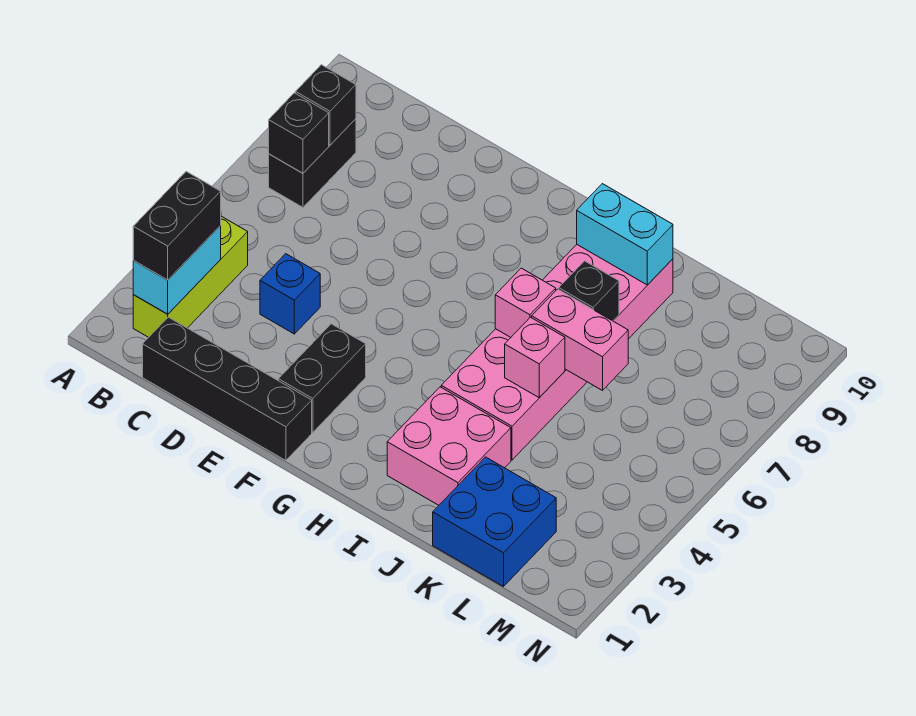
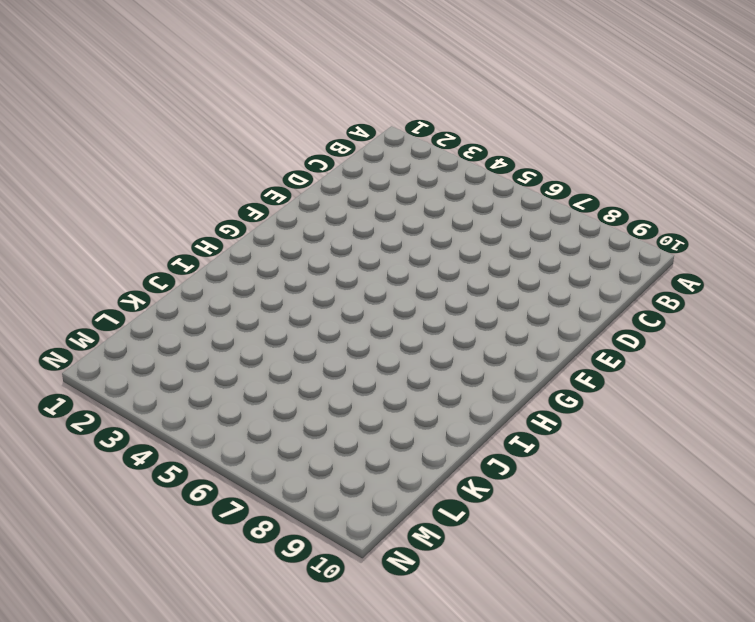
none -> lime brick B2:B4 level 1
none -> black brick B7:B8 level 1
none -> black brick C1:F1 level 1

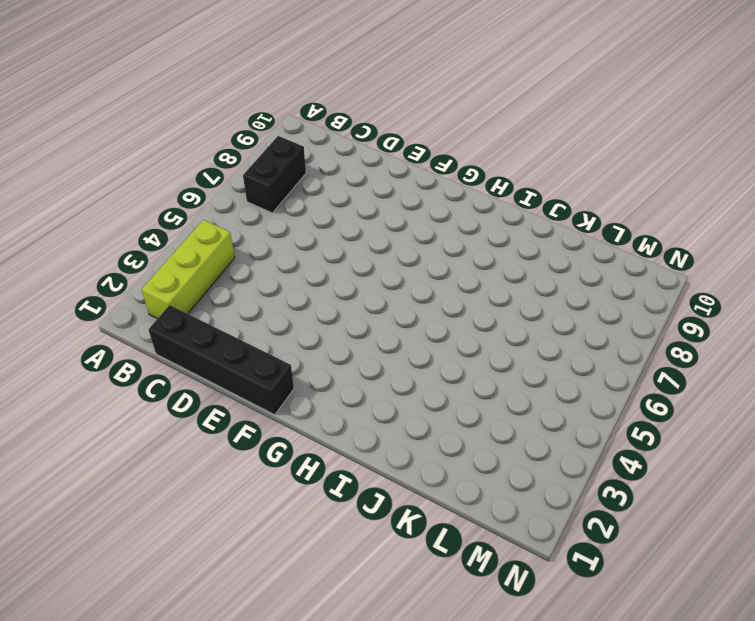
none -> blue brick D4 level 1
none -> black brick F2:F3 level 1
none -> pink brick I2:J3 level 1

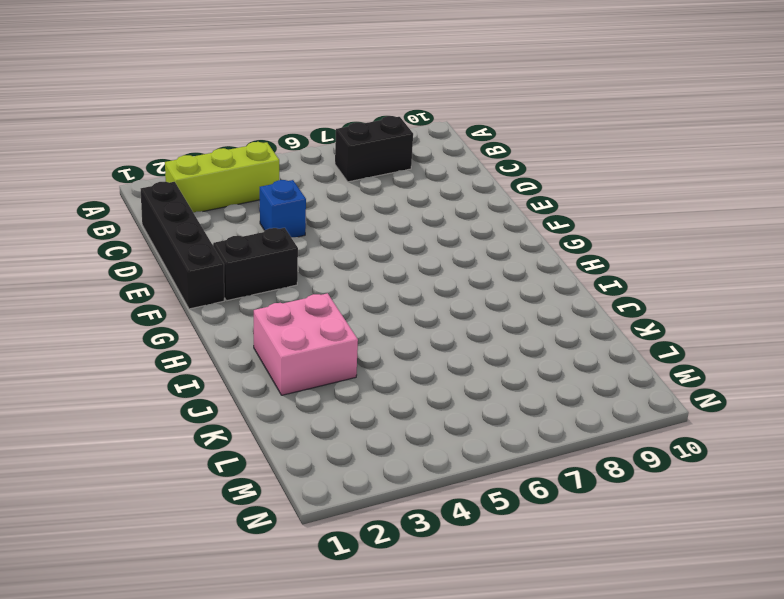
none -> pink brick I4:J9 level 1
none -> blue brick K1:L2 level 1
none -> cyan brick B2:B3 level 2

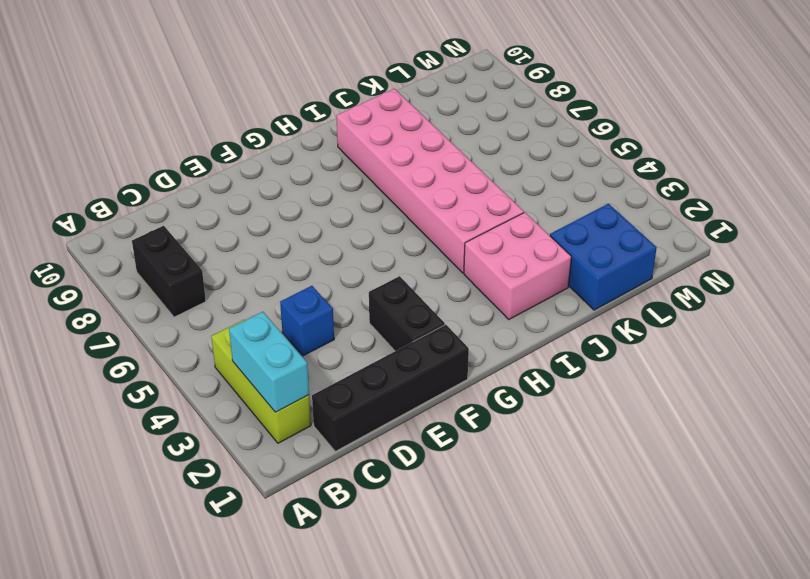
none -> black brick B7 level 2
none -> black brick B8 level 2
none -> pink brick I6 level 2

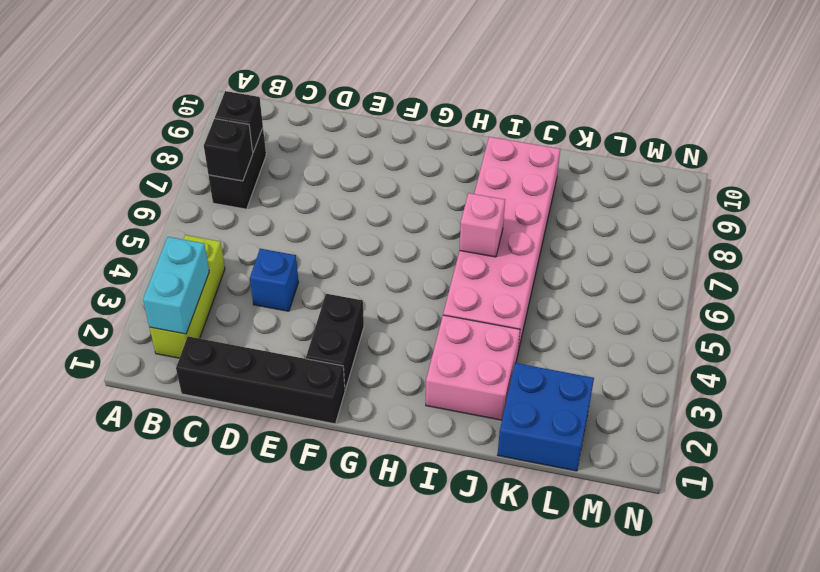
none -> cyan brick I9:J9 level 2
none -> pink brick J5 level 2
none -> pink brick J6:K6 level 2

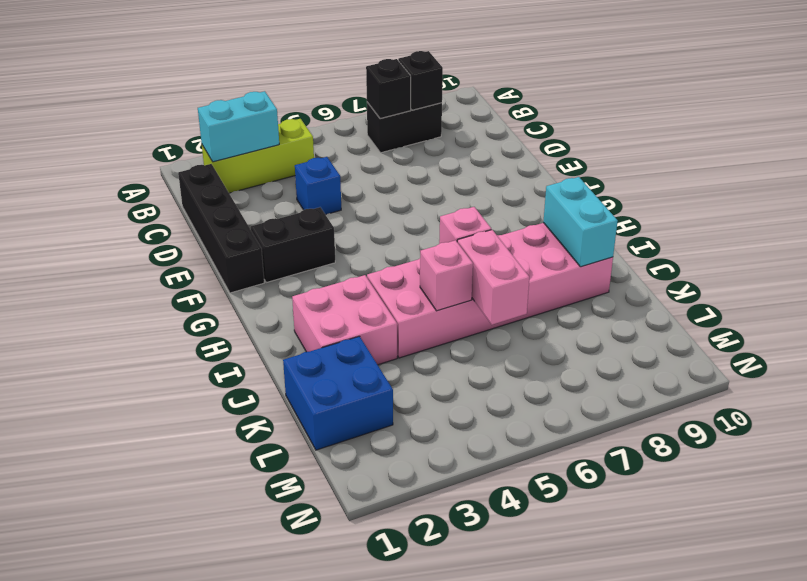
none -> black brick J7 level 2
none -> black brick B2:B3 level 3

